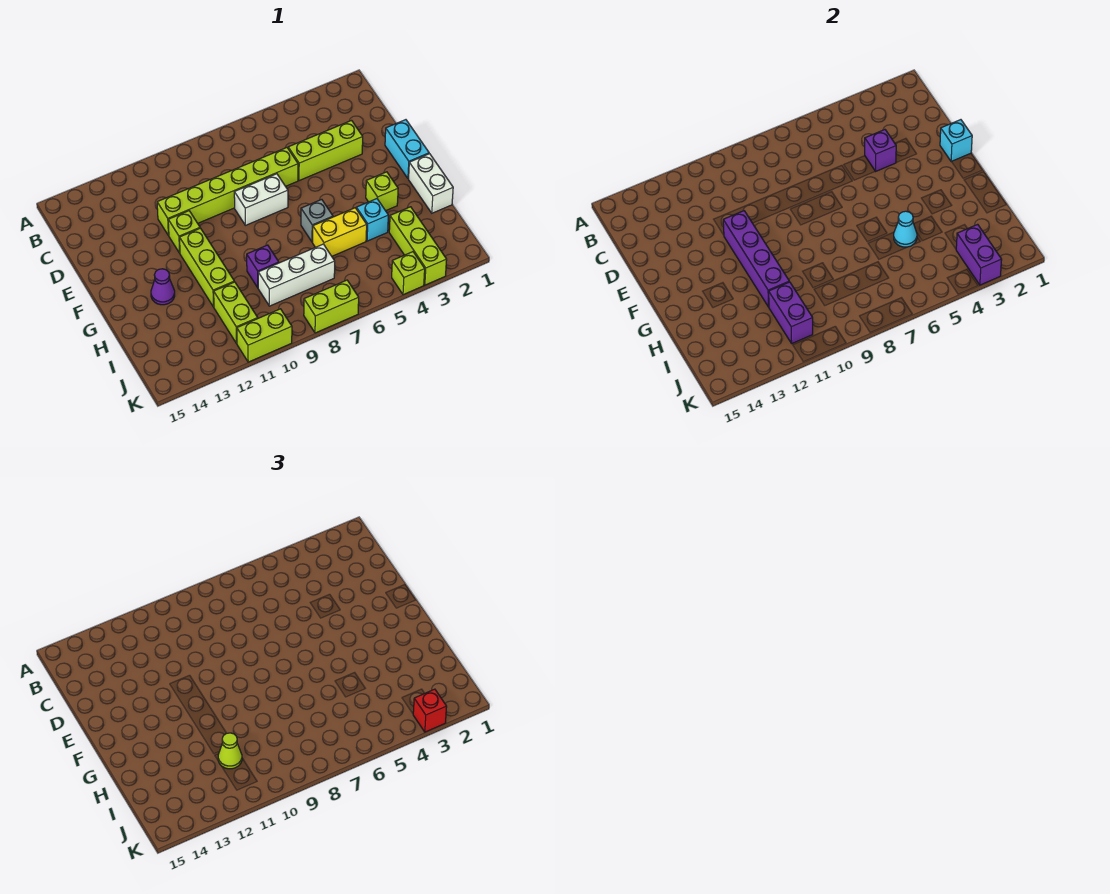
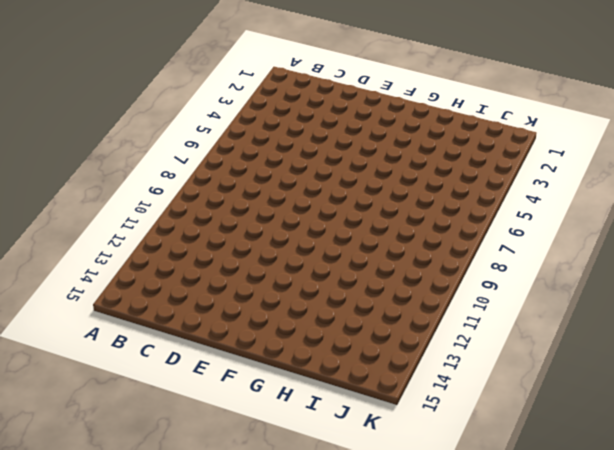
none -> lime brick D3:D5 level 1
none -> lime brick D6:D11 level 1
none -> cyan brick E1:F1 level 1

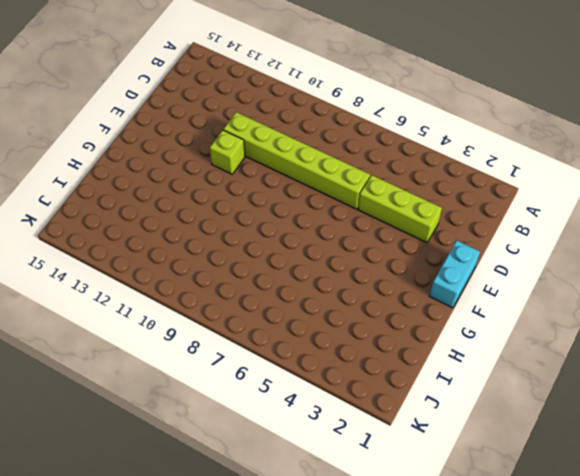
none -> white brick E7:E8 level 1
none -> lime brick F11:H11 level 1
none -> white brick G1:H1 level 1

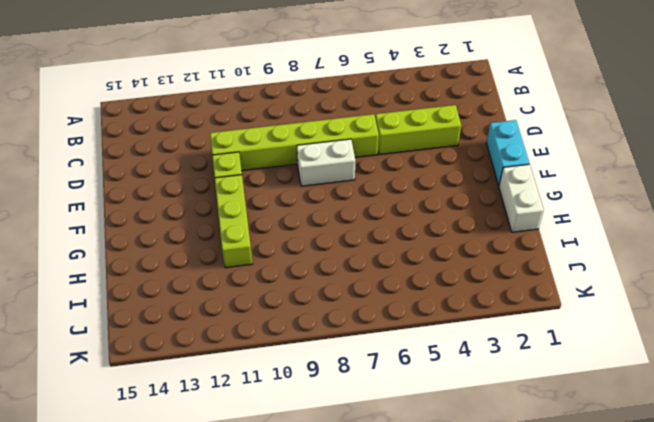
none -> lime brick G3 level 1
none -> grey brick G6 level 1
none -> purple cone G13 level 1

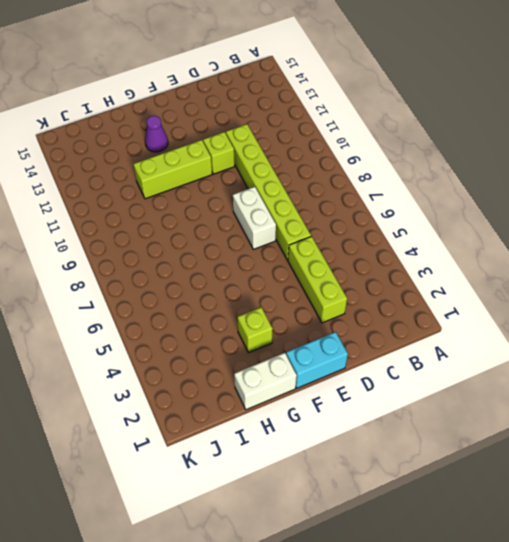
none -> grey brick G6 level 1
none -> cyan brick H4 level 1
none -> yellow brick H5:H6 level 1

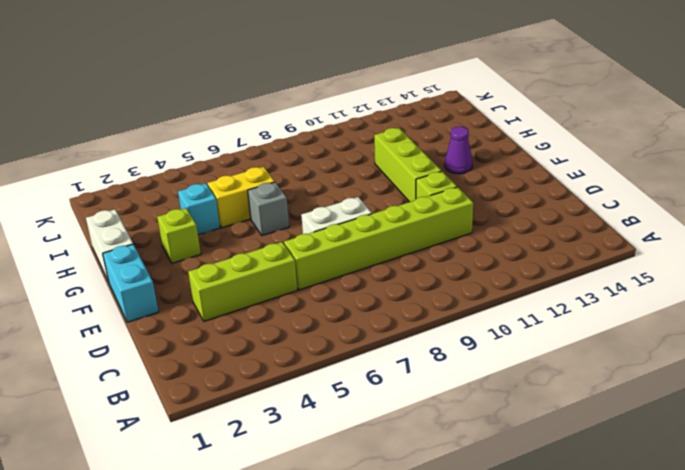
none -> purple brick H9 level 1
none -> lime brick I3:K3 level 1
none -> white brick I7:I9 level 1

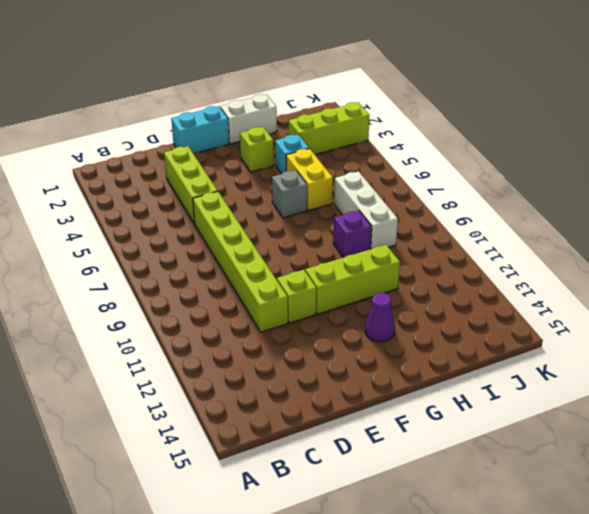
none -> white brick E7:E8 level 1
none -> lime brick I11:J11 level 1
none -> lime brick K4 level 1

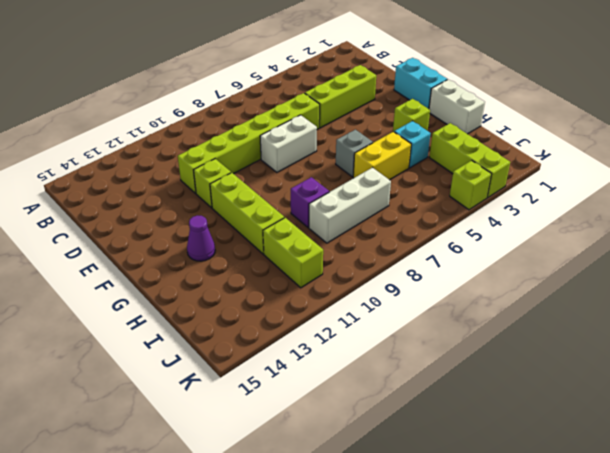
none -> lime brick K7:K8 level 1
none -> lime brick K10:K11 level 1
none -> purple brick D4 level 2

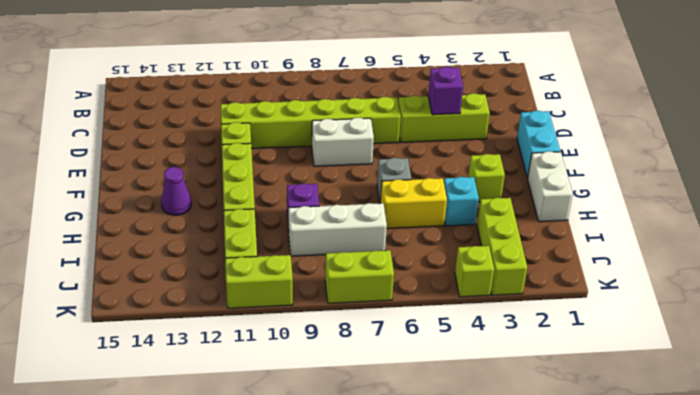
none -> cyan brick E1 level 2
none -> purple brick E11:H11 level 2
none -> cyan cone H5 level 2

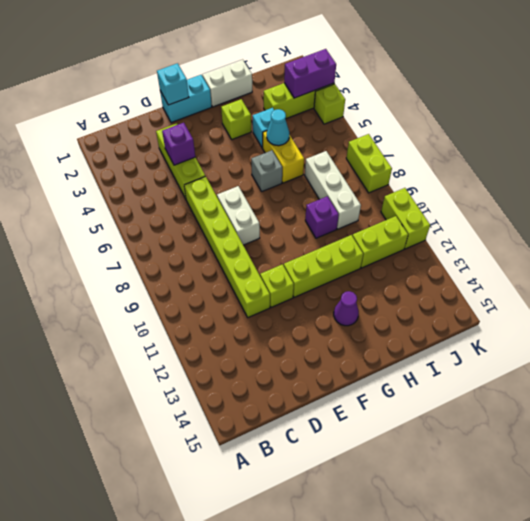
none -> purple brick E11:H11 level 2
none -> purple brick I11:J11 level 2
none -> lime cone I11 level 3

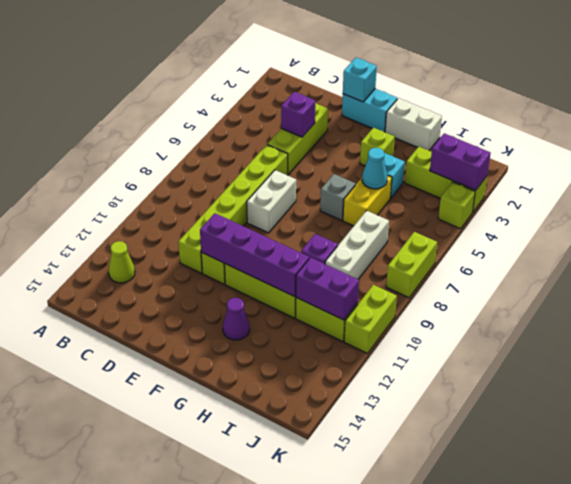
lime cone B13 level 1 -> lime cone I11 level 3
none -> red brick K3 level 3

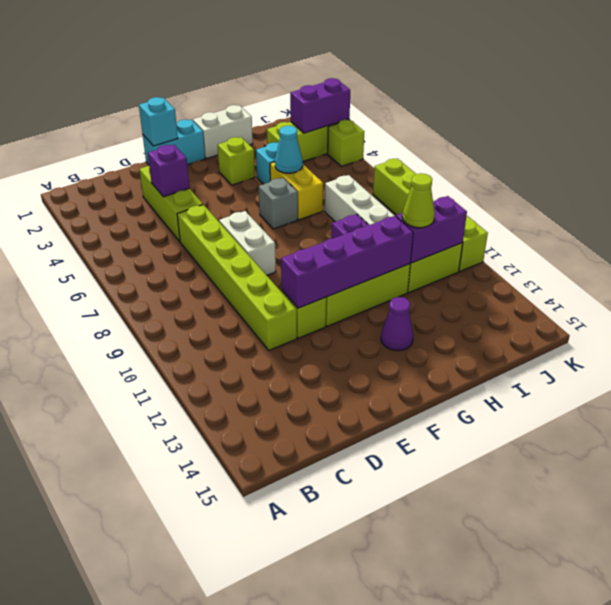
none -> red brick K3 level 3

